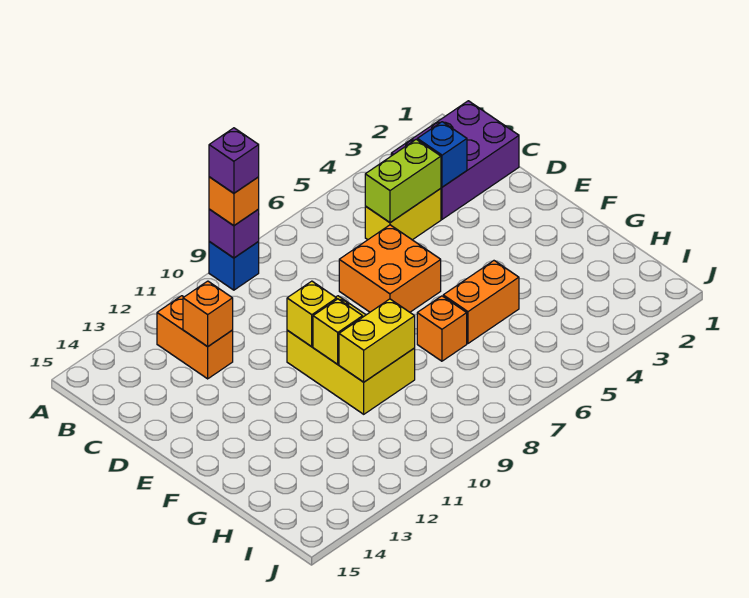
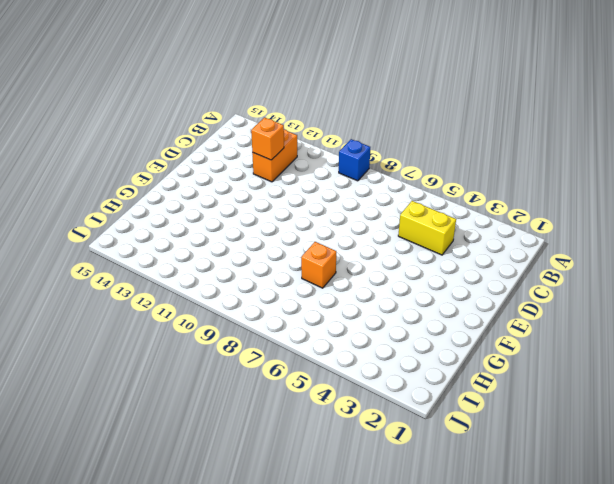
none -> purple brick B1:C3 level 1
none -> orange brick D6:E7 level 1
none -> yellow brick E9:G10 level 1

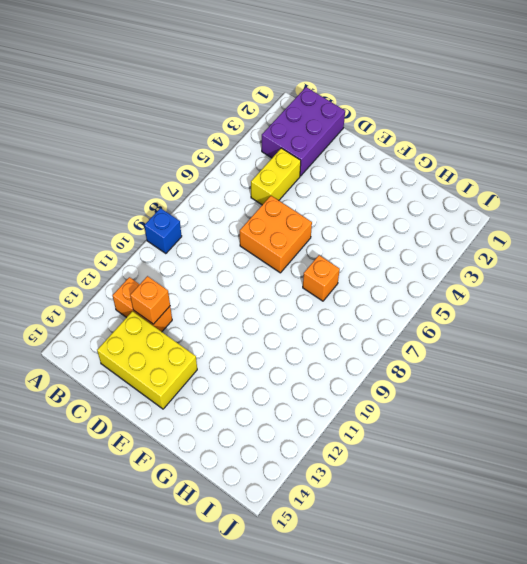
yellow brick C13:E14 level 1 -> yellow brick E9:G10 level 1
none -> orange brick G5:G6 level 1
none -> purple brick A9 level 2
none -> blue brick C3 level 2

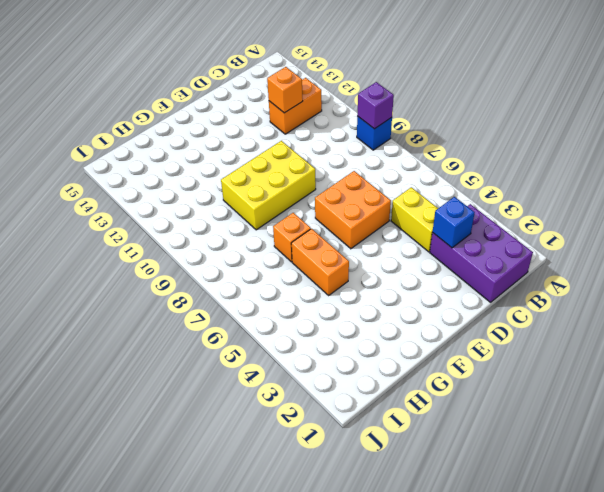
none -> lime brick C4:C5 level 2
none -> yellow brick E10 level 2
none -> yellow brick F10 level 2

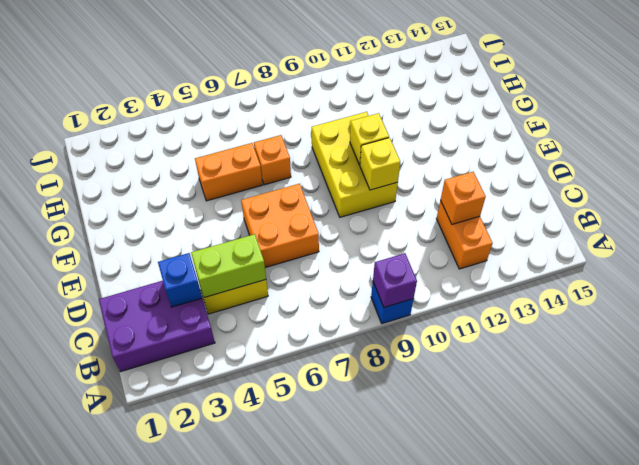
none -> yellow brick G9:G10 level 2
none -> orange brick A9 level 3
none -> purple brick A9 level 4

